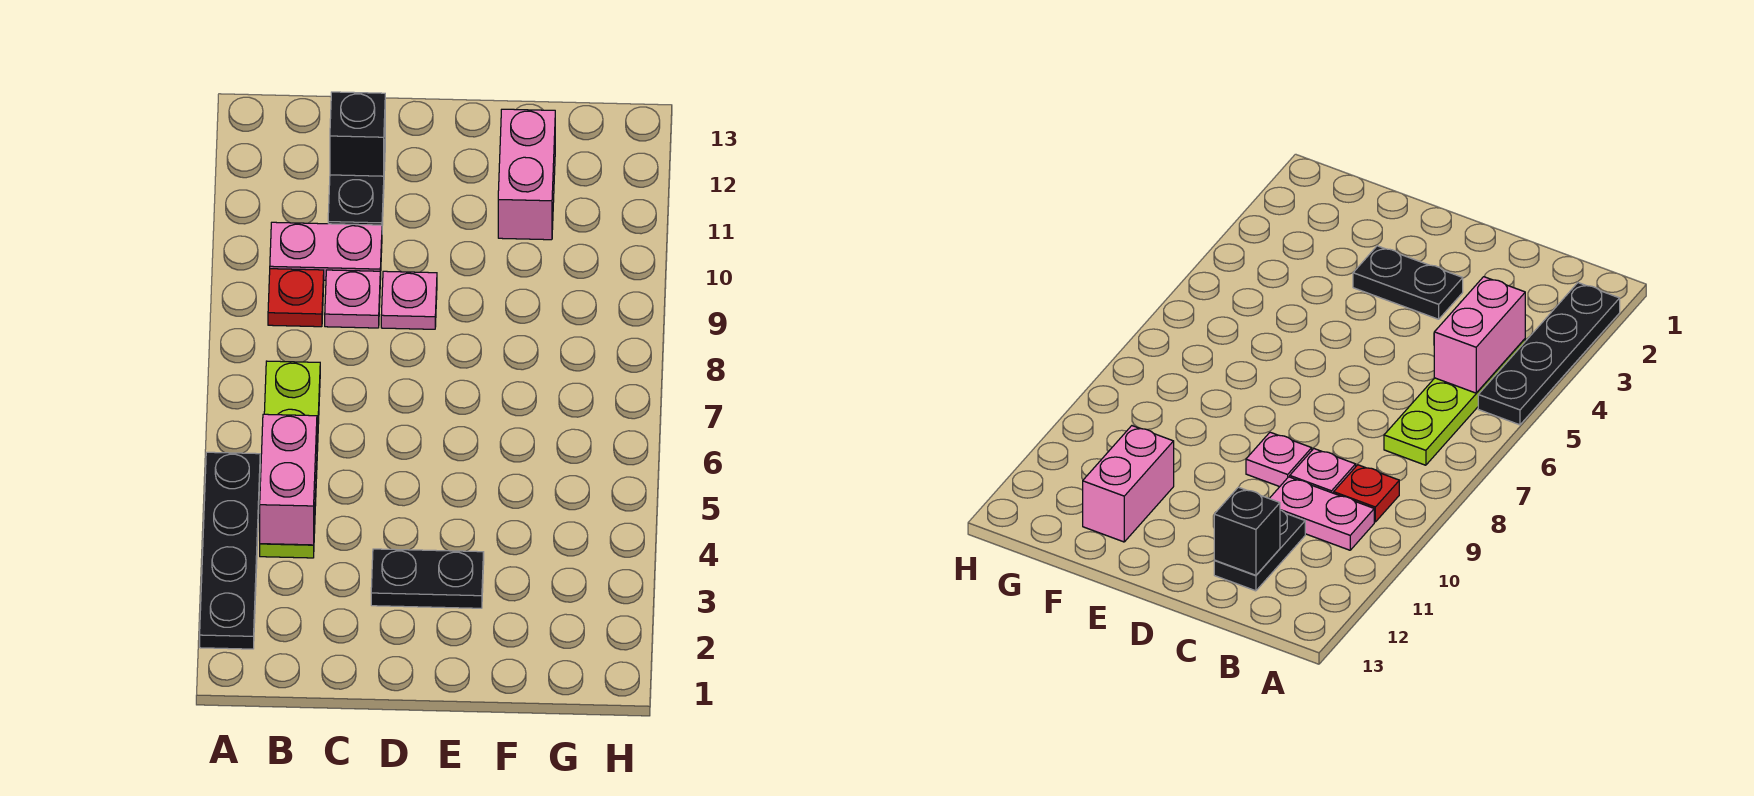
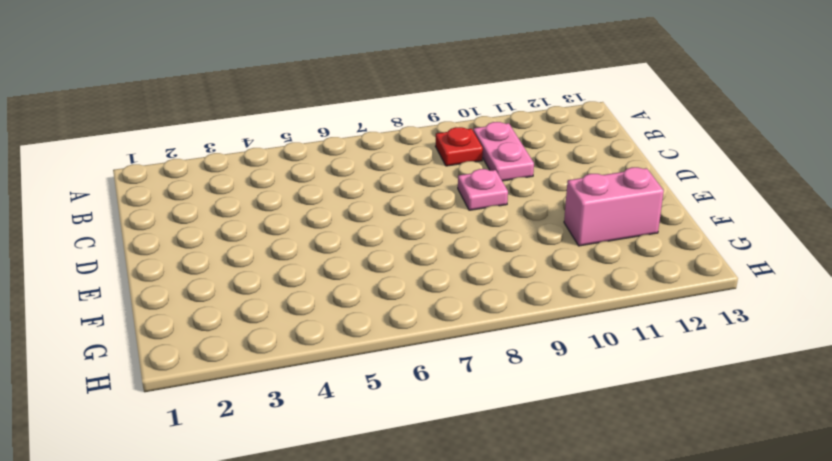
none -> black plate A2:A5 level 1
none -> lime plate B4:B7 level 1

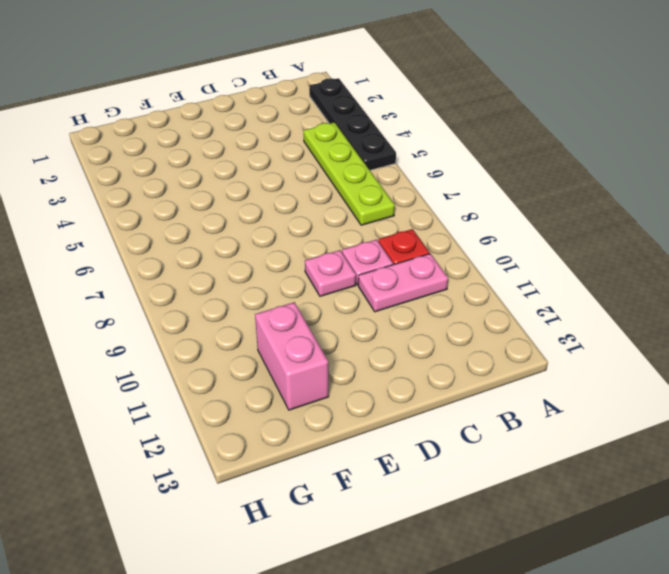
none -> black plate C11:C12 level 1
none -> black plate D3:E3 level 1

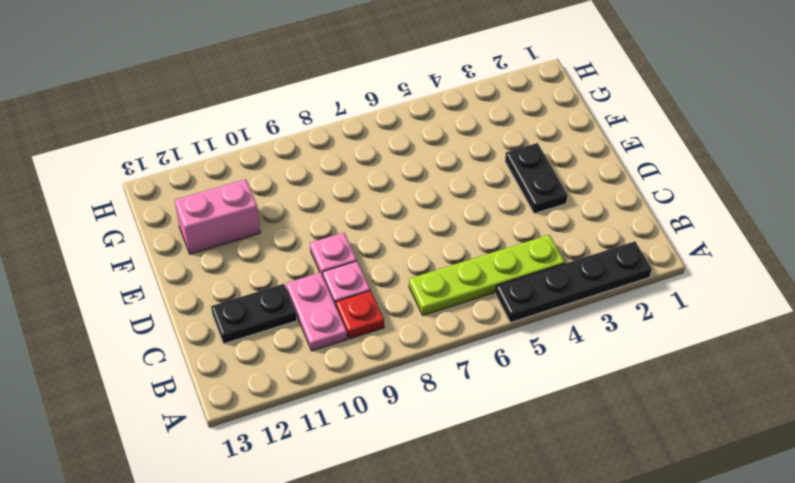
none -> pink brick B4:B5 level 2
none -> black brick C12 level 2

